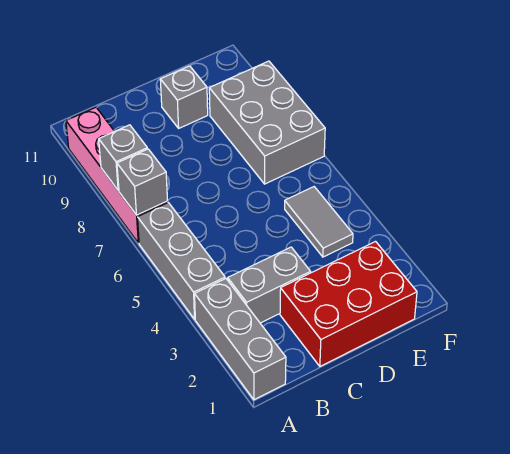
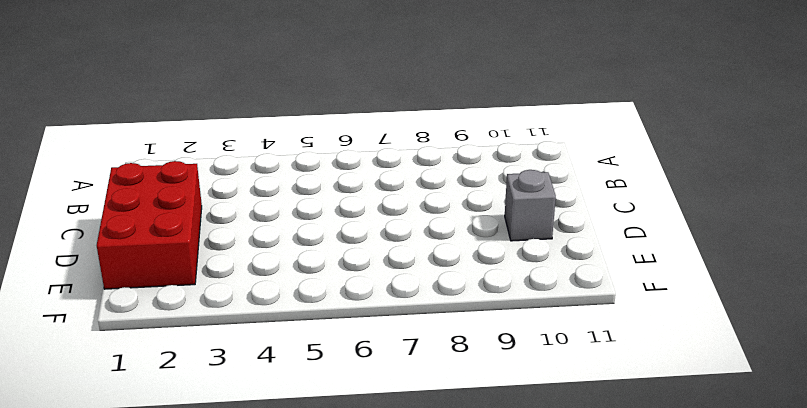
none -> grey brick A1:A3 level 1
none -> grey brick A4:A6 level 1

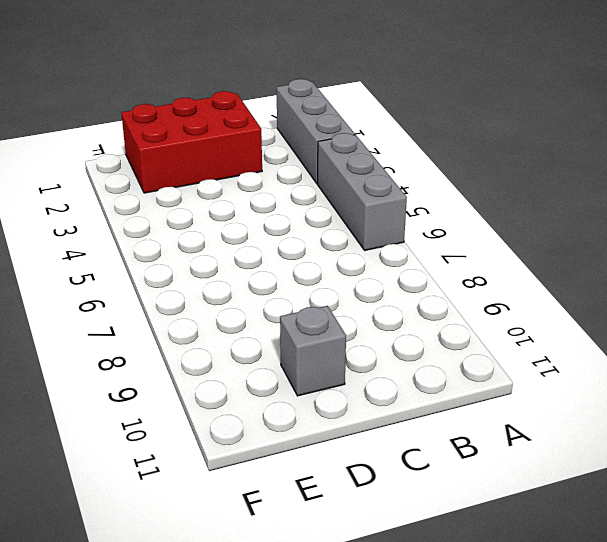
none -> pink brick A7:A10 level 1
none -> grey brick B3:C3 level 1

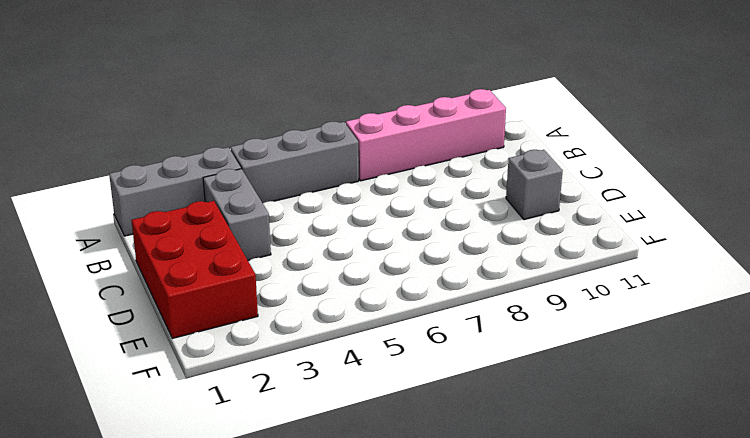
none -> grey tile E4:E5 level 1
none -> grey brick E7:F9 level 1

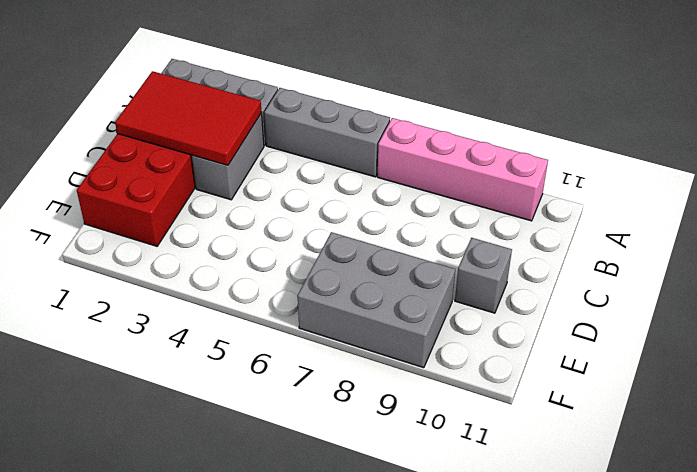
red tile B1:C3 level 2 -> none
none -> grey tile E4:E5 level 1
none -> grey brick A7 level 2

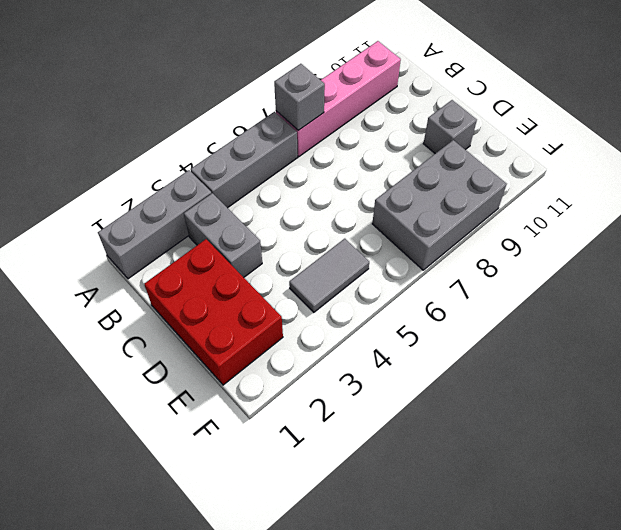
none -> grey brick A8 level 2

